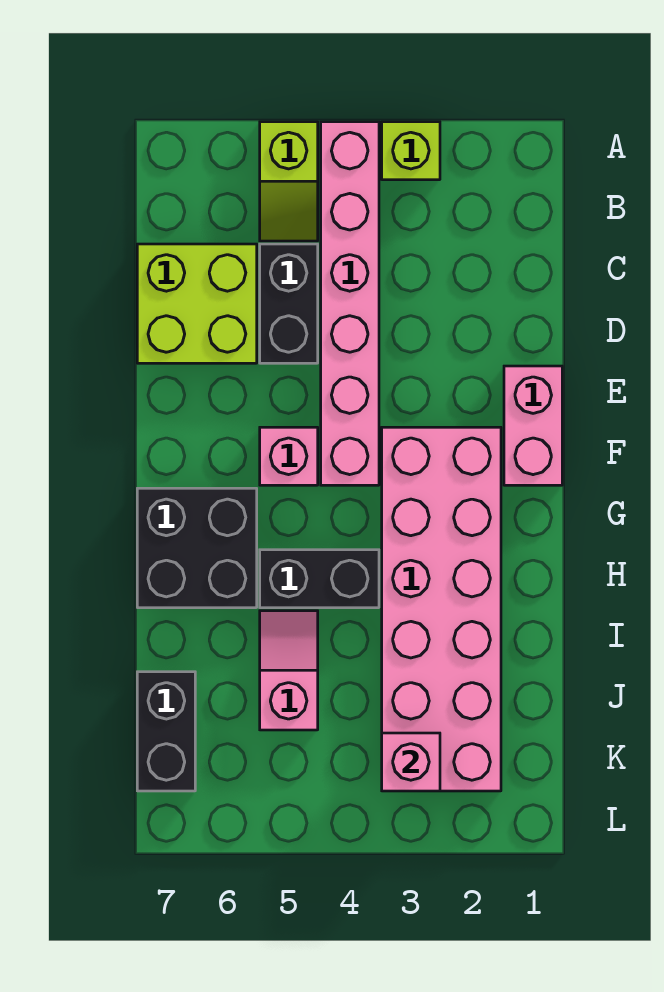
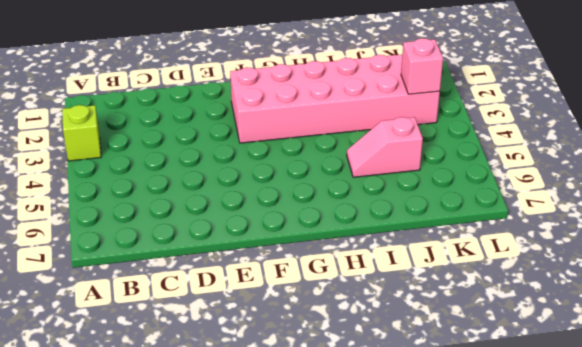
none -> pink brick A4:F4 level 1
none -> lime slope A5:B5 level 1 top A
none -> black brick C5:D5 level 1

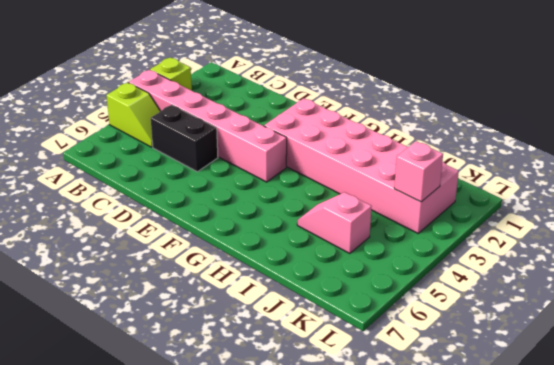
none -> lime brick C6:D7 level 1
none -> pink brick E1:F1 level 1
none -> pink brick F5 level 1

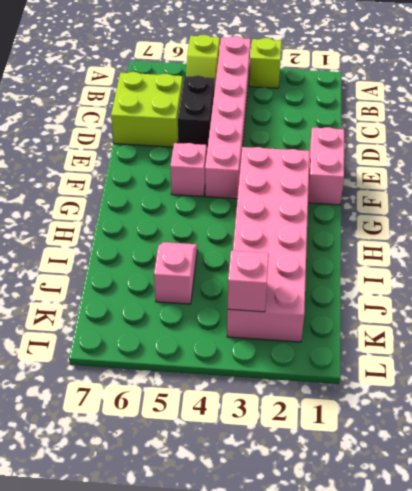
none -> black brick G6:H7 level 1
none -> black brick H4:H5 level 1
none -> black brick J7:K7 level 1

